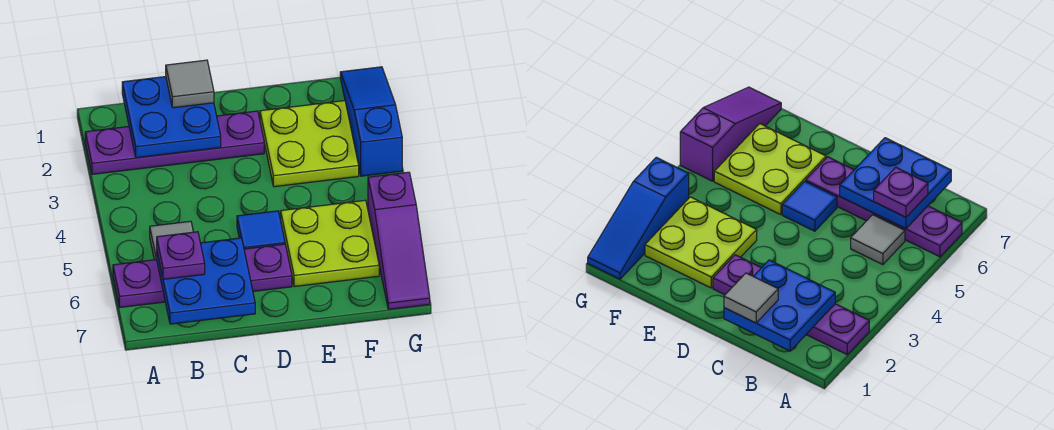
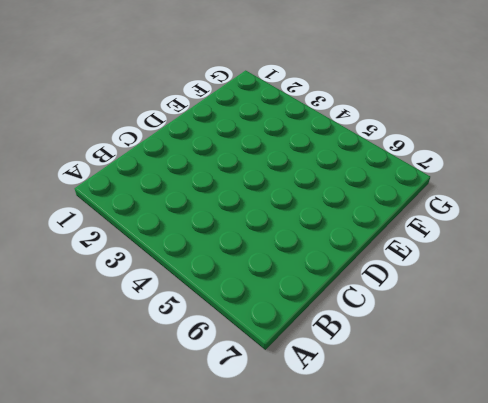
none -> purple plate A2:D2 level 1
none -> purple plate A6:D6 level 1
none -> grey tile B5 level 1

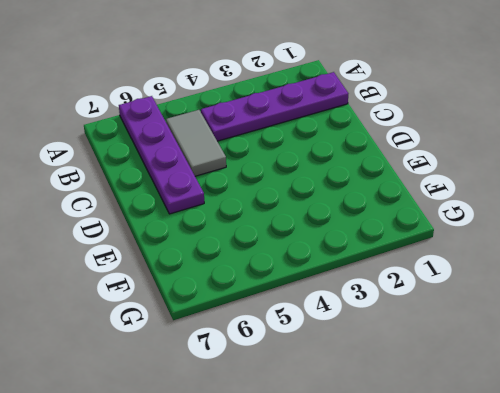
purple plate B1:B4 level 1 -> purple plate A2:D2 level 1
grey tile B5:C5 level 1 -> grey tile B5 level 1
none -> blue tile D5 level 1
none -> lime plate E2:F3 level 1
none -> lime plate E5:F6 level 1

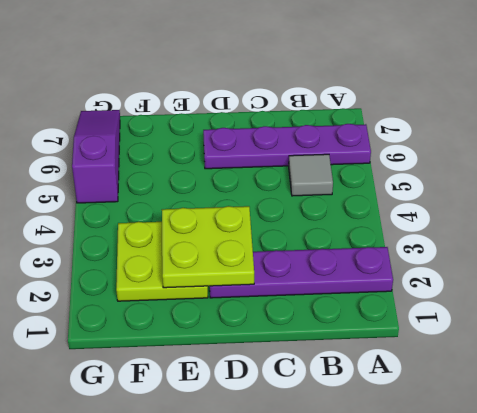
lime plate D2:E3 level 2 -> lime plate E5:F6 level 1
none -> blue tile D5 level 1
none -> blue slope G1:G3 level 1 top 3
none -> blue plate B1:C2 level 2

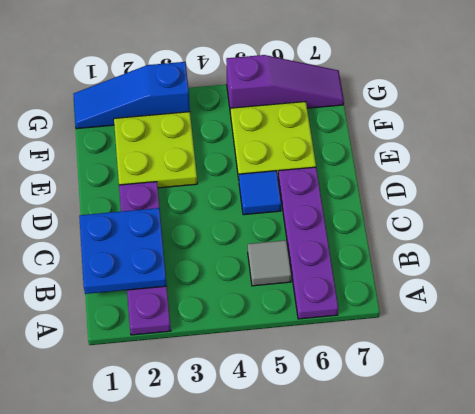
none -> blue plate B6:C7 level 2
none -> purple plate B6 level 3
none -> grey tile C1 level 3

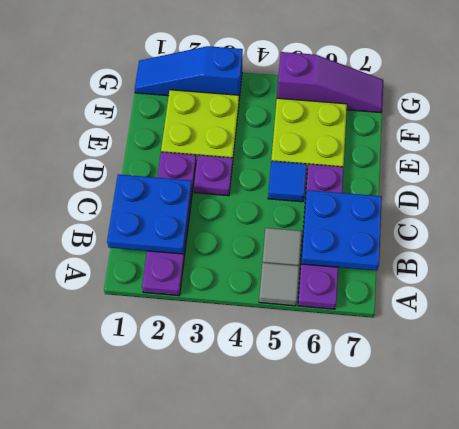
grey tile A5 level 1 -> grey tile C1 level 3
purple plate D3 level 1 -> purple plate B6 level 3

